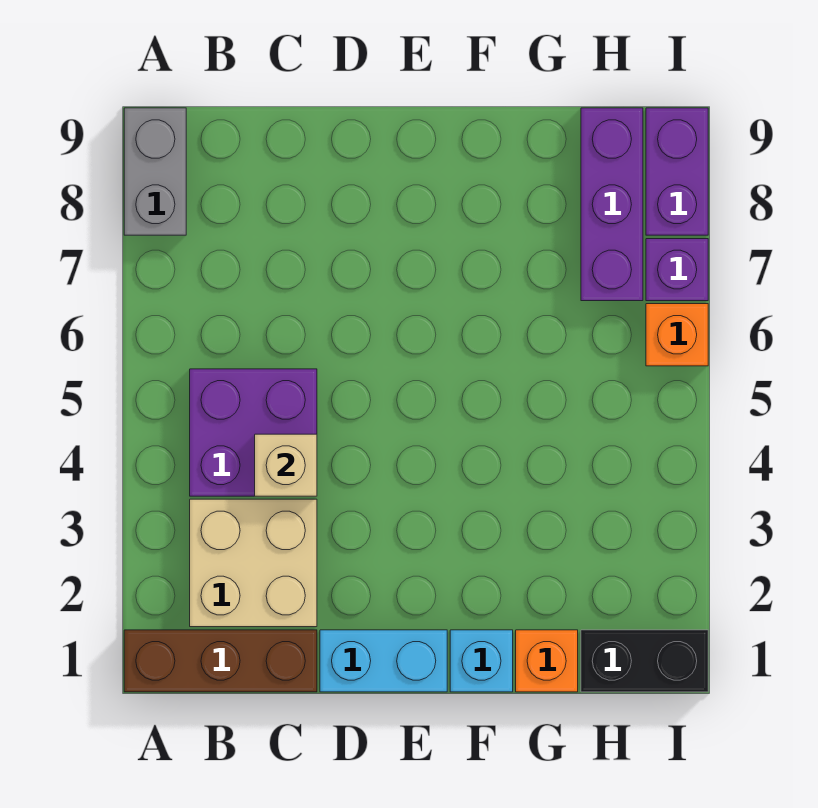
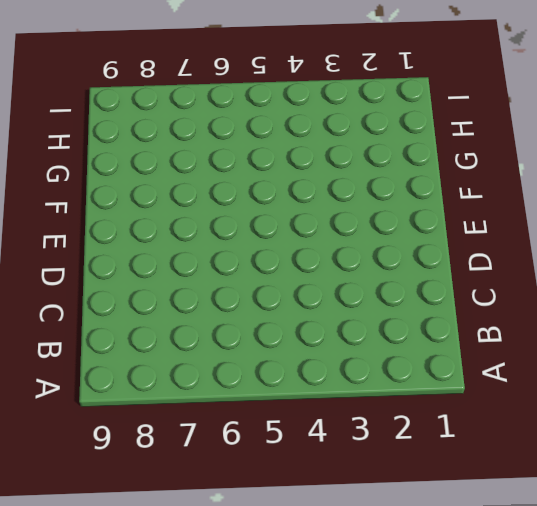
none -> brown brick A1:C1 level 1
none -> grey brick A8:A9 level 1
none -> tan brick B2:C3 level 1

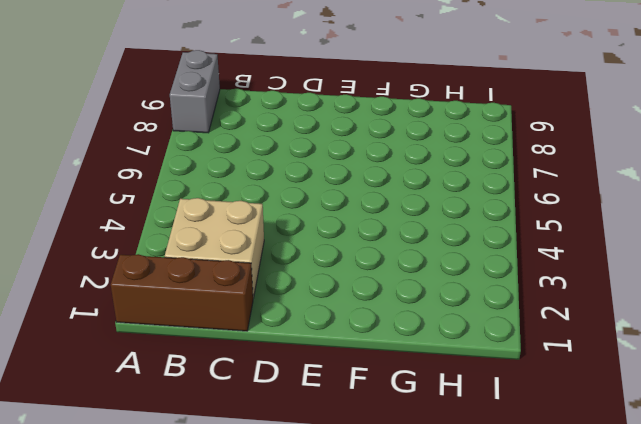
none -> purple brick B4:C5 level 1
none -> cyan brick D1:E1 level 1
none -> cyan brick F1 level 1

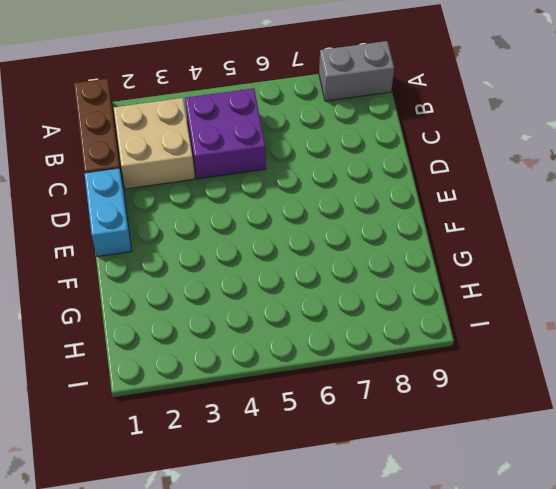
none -> cyan brick F1 level 1
none -> orange brick G1 level 1
none -> black brick H1:I1 level 1

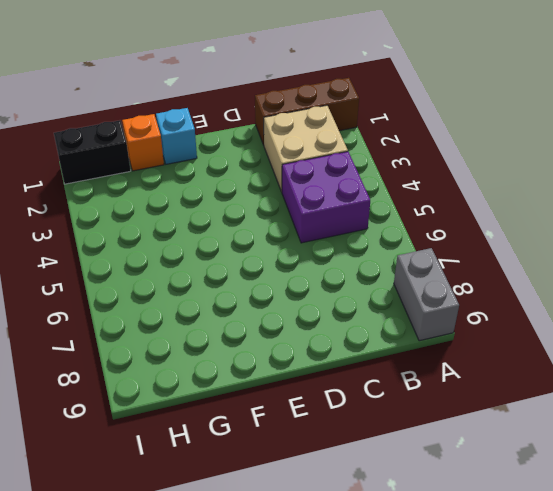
none -> cyan brick D1:E1 level 1
none -> purple brick H7:H9 level 1
none -> orange brick I6 level 1

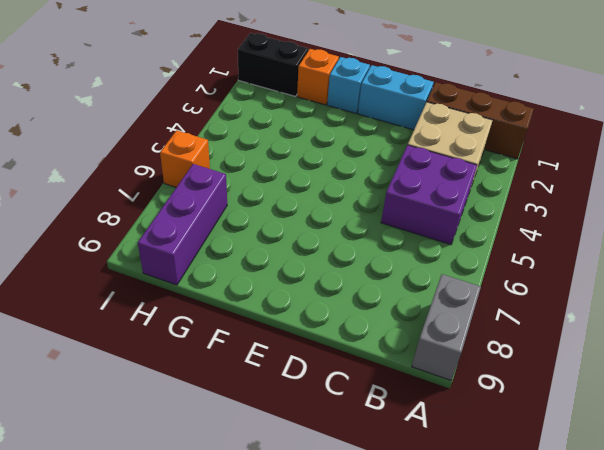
none -> purple brick I7 level 1
none -> purple brick I8:I9 level 1
none -> tan brick C4 level 2

